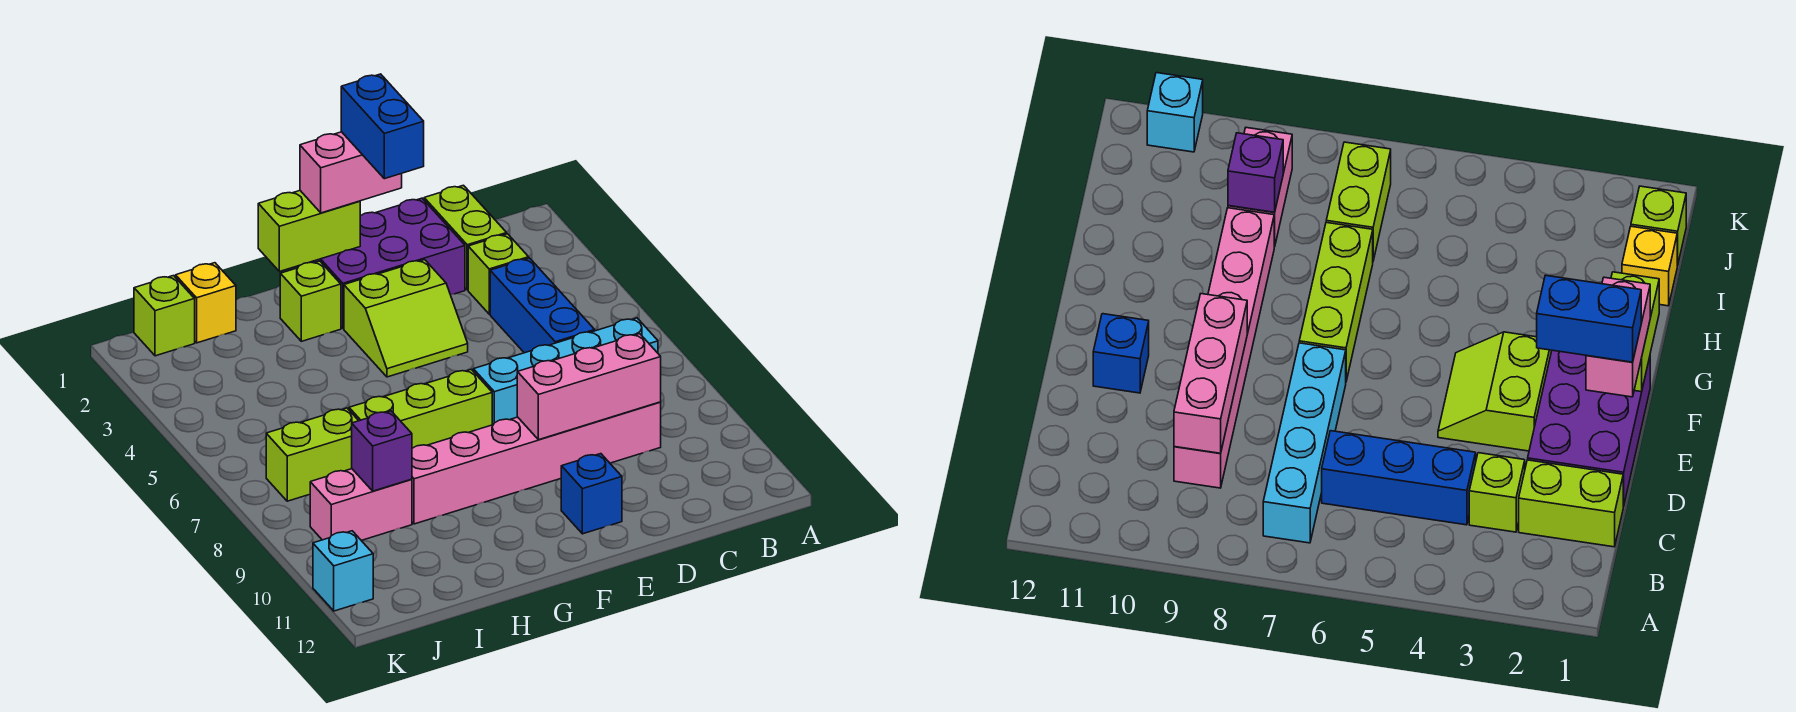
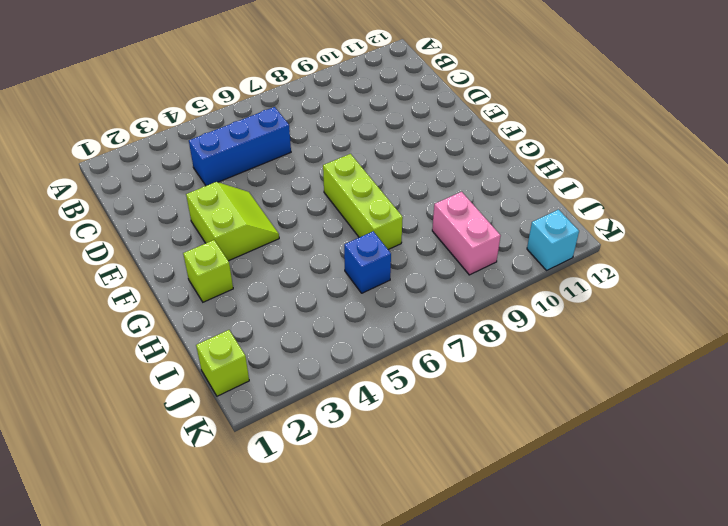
blue brick I6 level 1 -> blue brick E11 level 1
none -> cyan brick B7:E7 level 1
none -> lime brick C1:C2 level 1
none -> lime brick C3 level 1

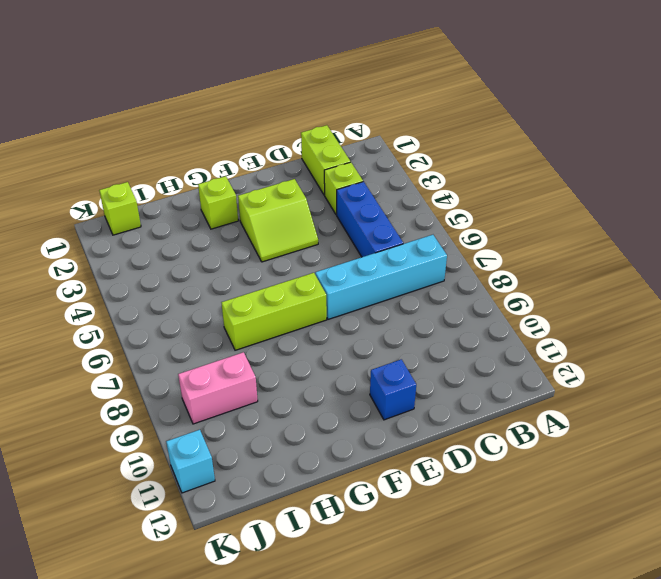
none -> pink brick C9:H9 level 1
none -> purple brick D1:F2 level 1
none -> yellow brick I1 level 1

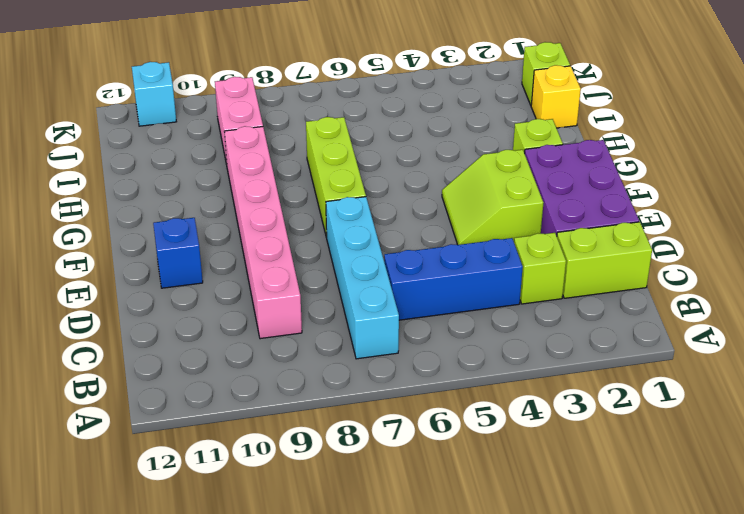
none -> lime brick I7:J7 level 1
none -> pink brick C9:E9 level 2
none -> lime brick F1:G1 level 2

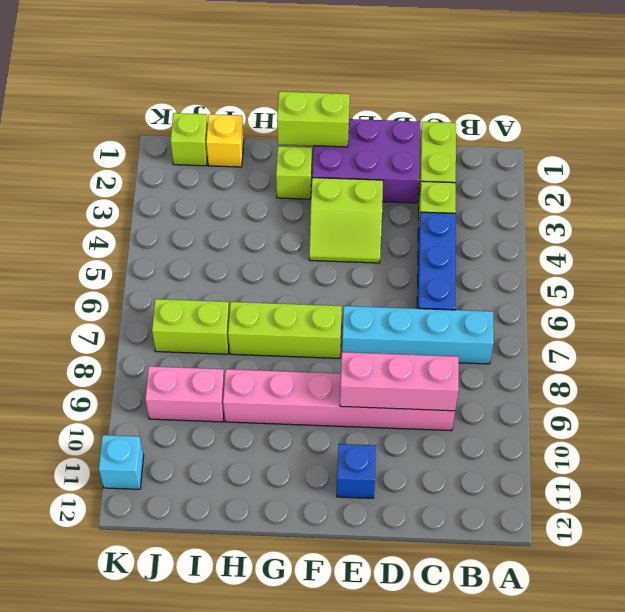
none -> purple brick I9 level 2
none -> pink brick E1:F1 level 3
none -> blue brick E1:E2 level 4

